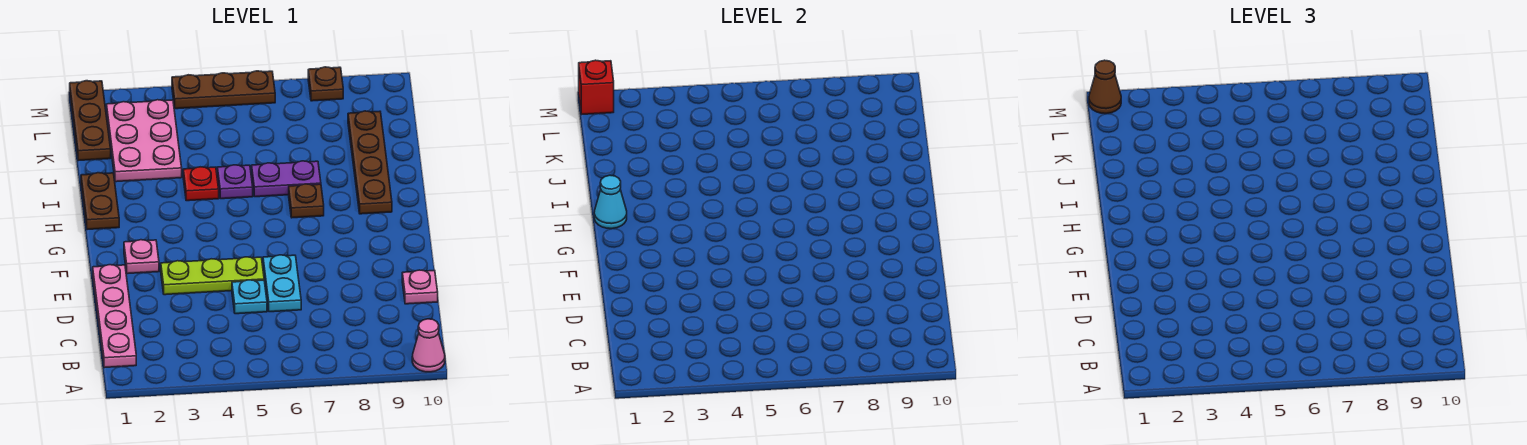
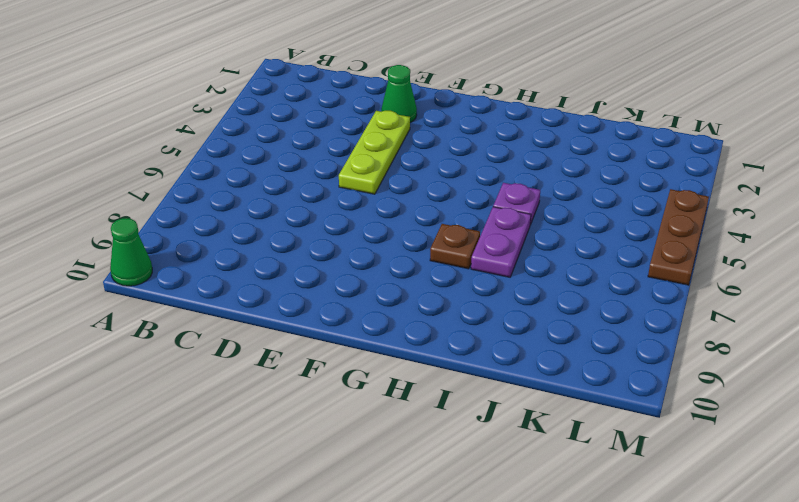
green cone A10 level 1 -> pink cone A10 level 1
green cone E2 level 1 -> none
none -> pink plate B1:E1 level 1
none -> cyan plate D5 level 1
none -> cyan plate D6:E6 level 1

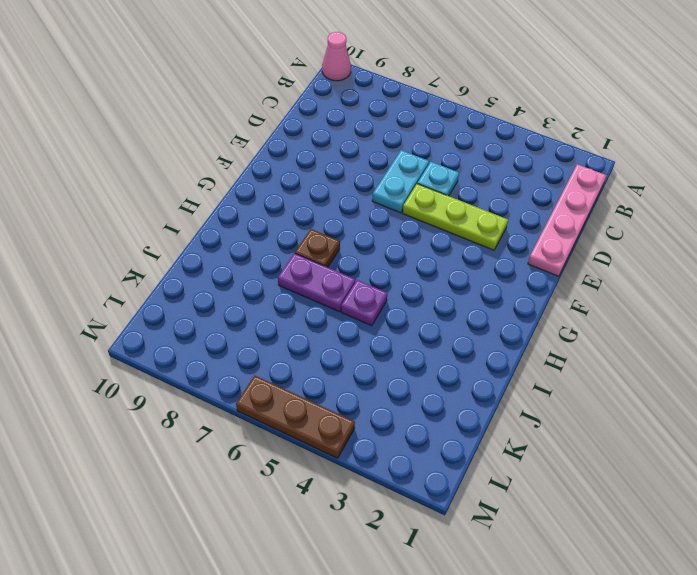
none -> pink plate D10 level 1
none -> pink plate F2 level 1
none -> brown plate H1:I1 level 1

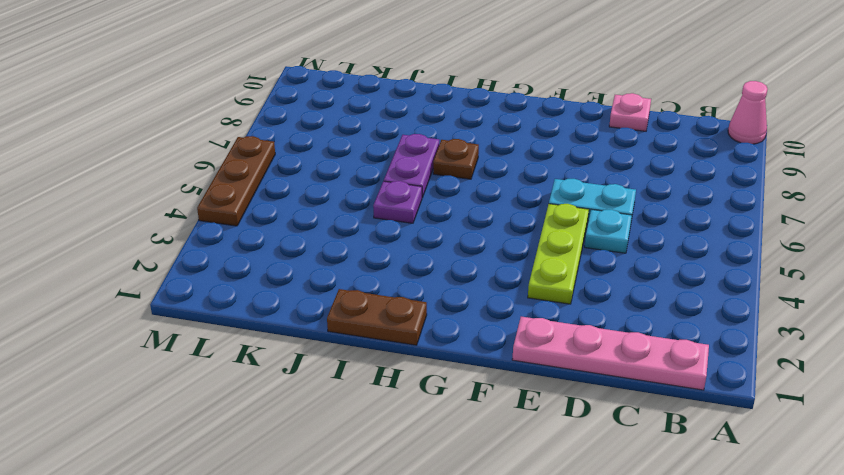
none -> pink plate F2 level 1
none -> brown plate H9:K9 level 1
none -> red plate I4 level 1

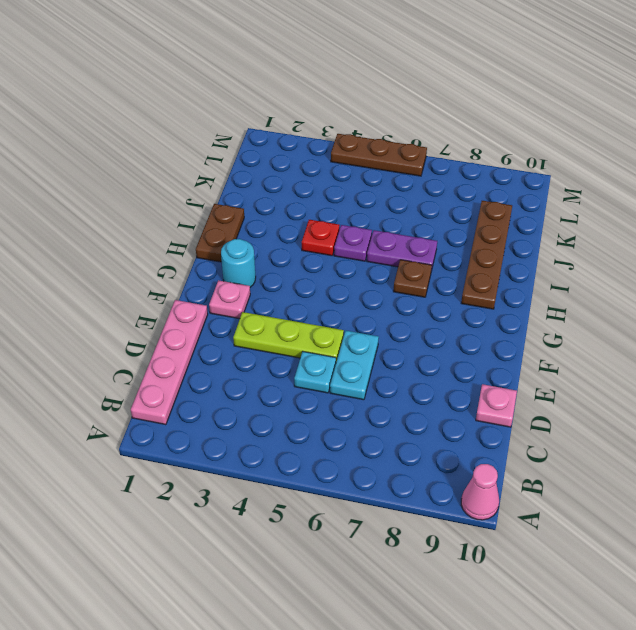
cyan round brick G2 level 1 -> none
none -> pink plate J2:L3 level 1
none -> brown plate K1:M1 level 1
none -> brown plate M8 level 1

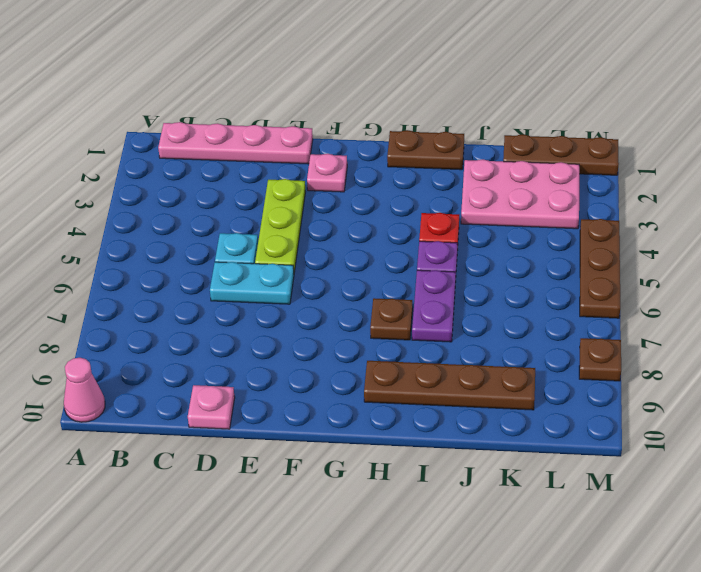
none -> cyan cone H1 level 2
none -> red brick M1 level 2
none -> brown cone M1 level 3

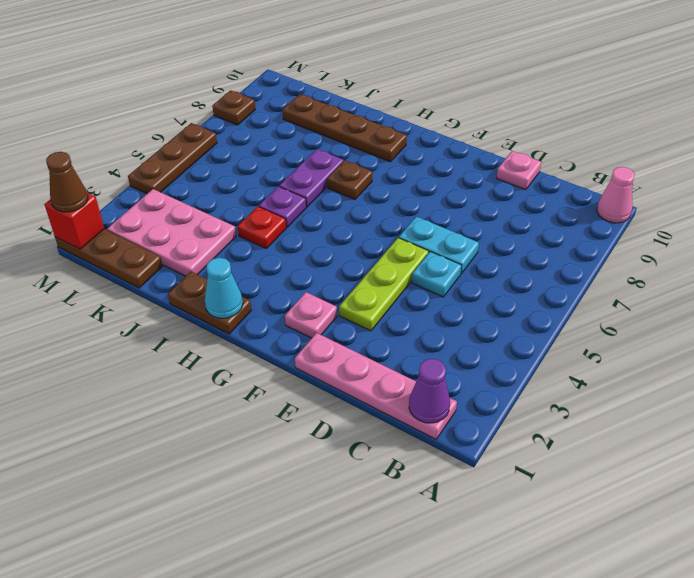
purple cone B1 level 2 -> none

